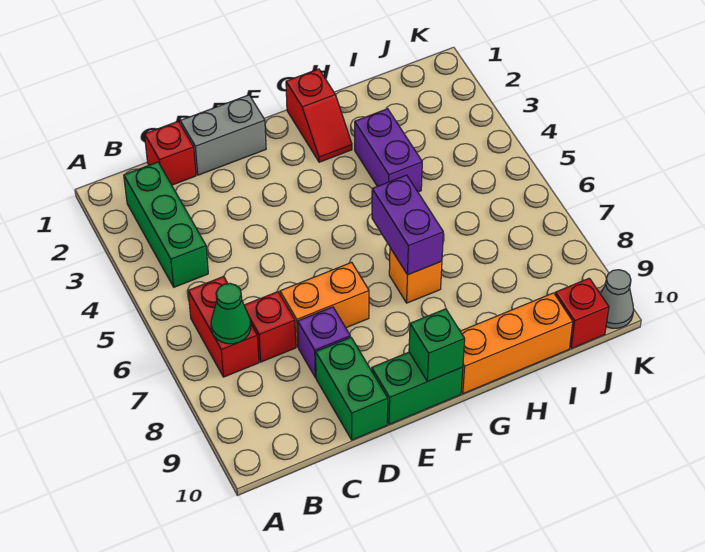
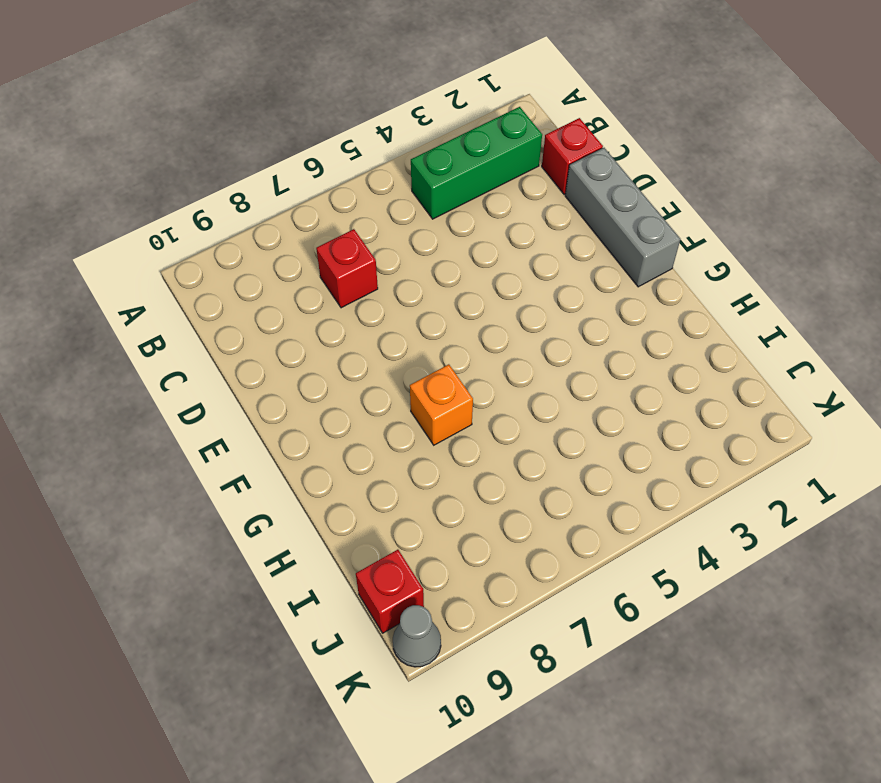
grey brick D1:F1 level 1 -> grey brick D1:E1 level 1
none -> red brick B6:B7 level 1
none -> orange brick D7:E7 level 1
none -> purple brick D8 level 1

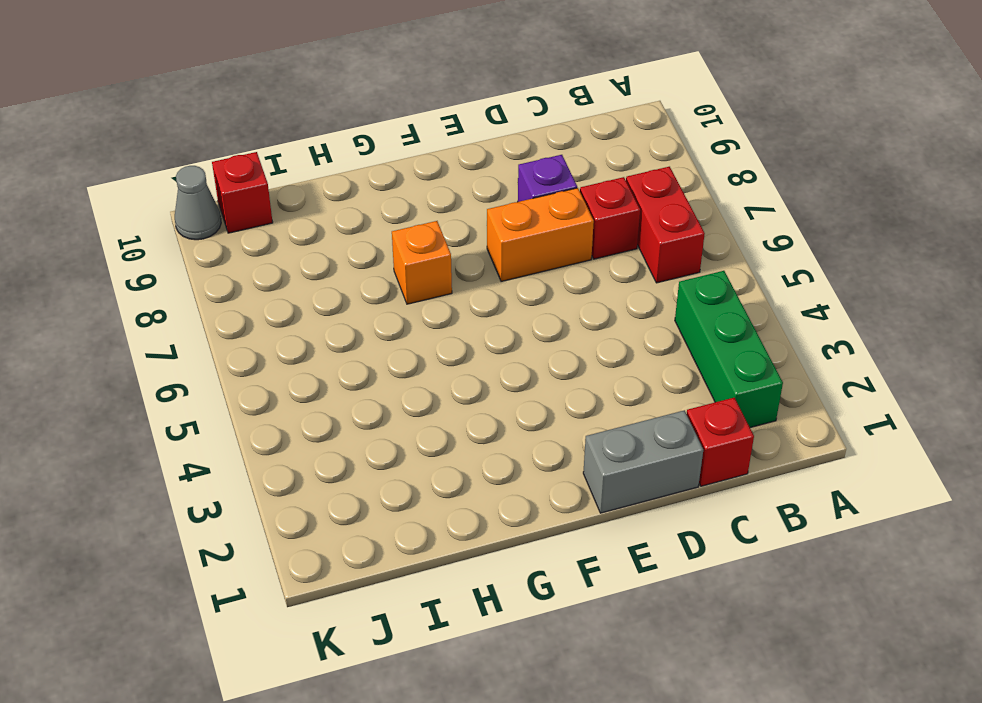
none -> green brick D9:D10 level 1
none -> green brick E10:F10 level 1
none -> red slope G1:G2 level 1 top 1

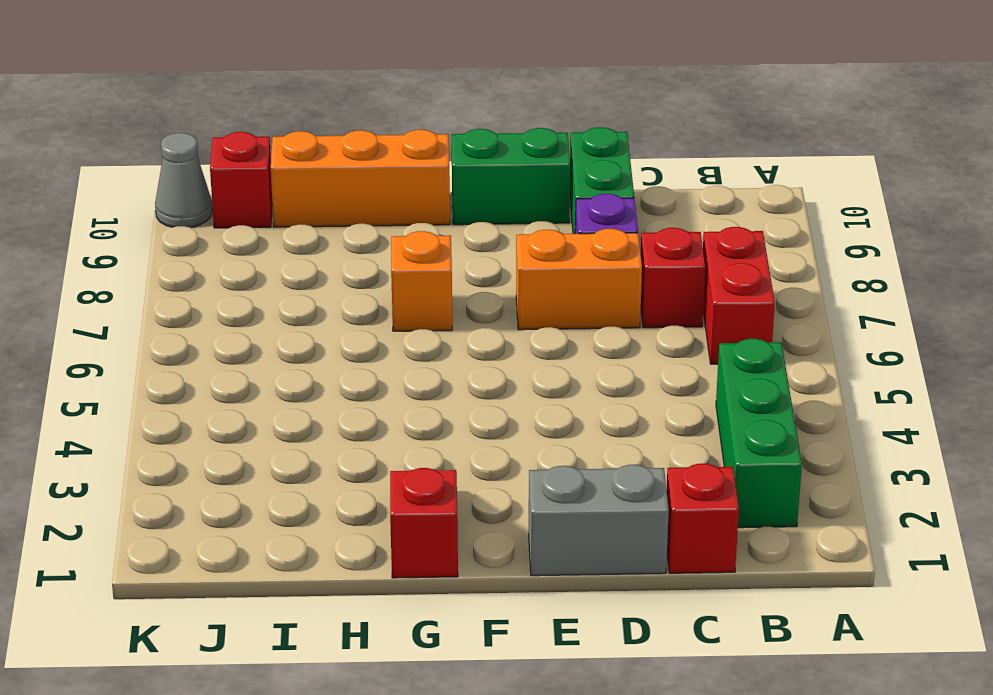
none -> purple brick H3:H4 level 1
none -> green cone B7 level 2
none -> green brick F10 level 2

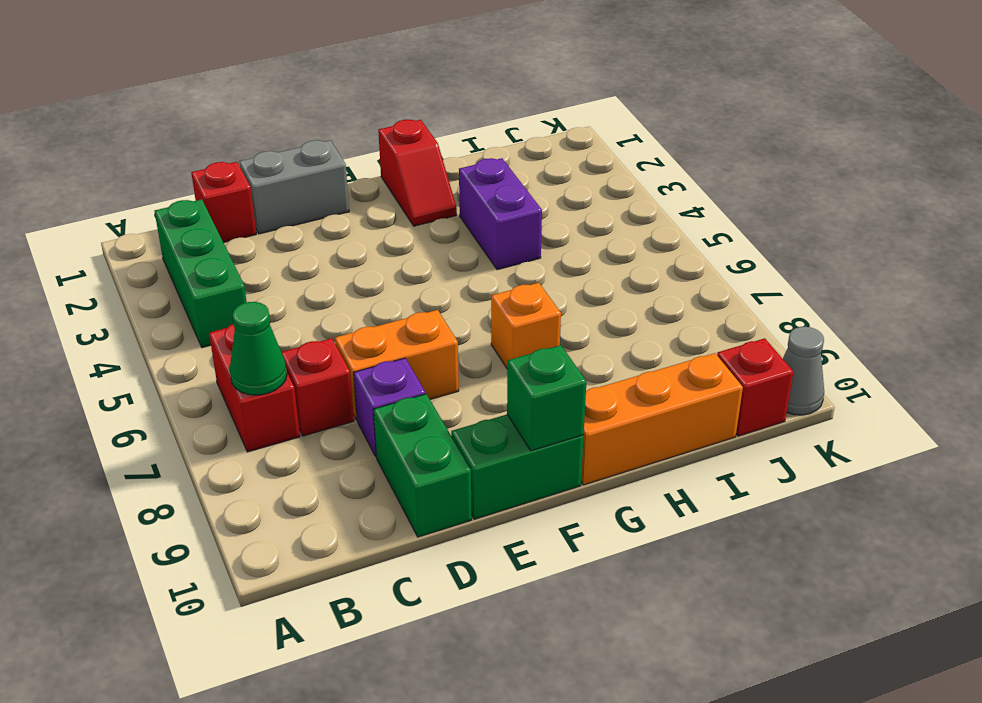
none -> purple brick G6:G7 level 2

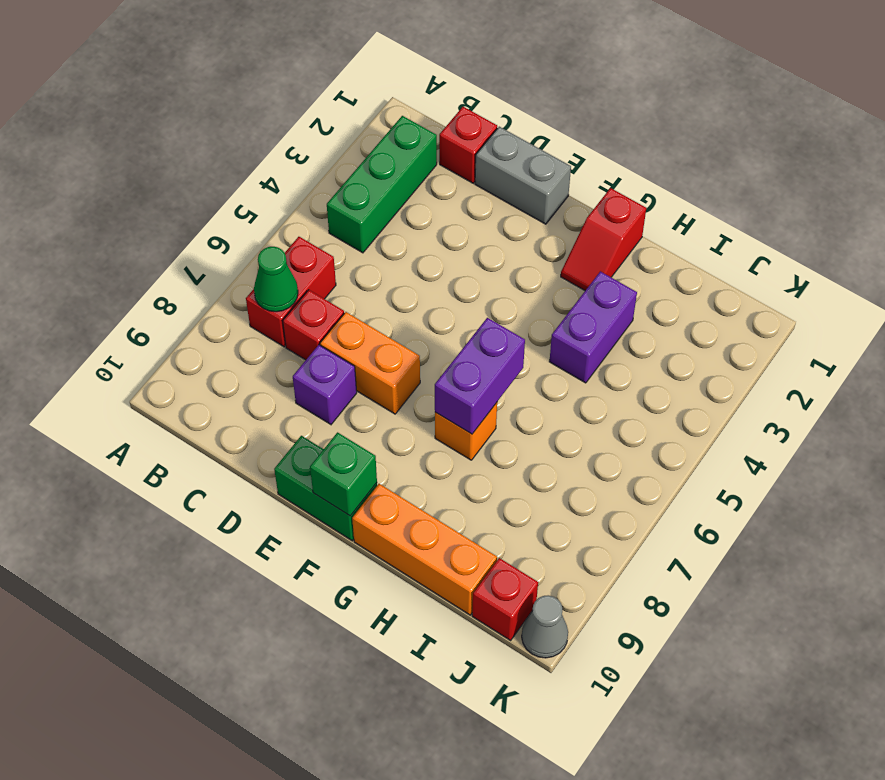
none -> green brick D9:D10 level 1

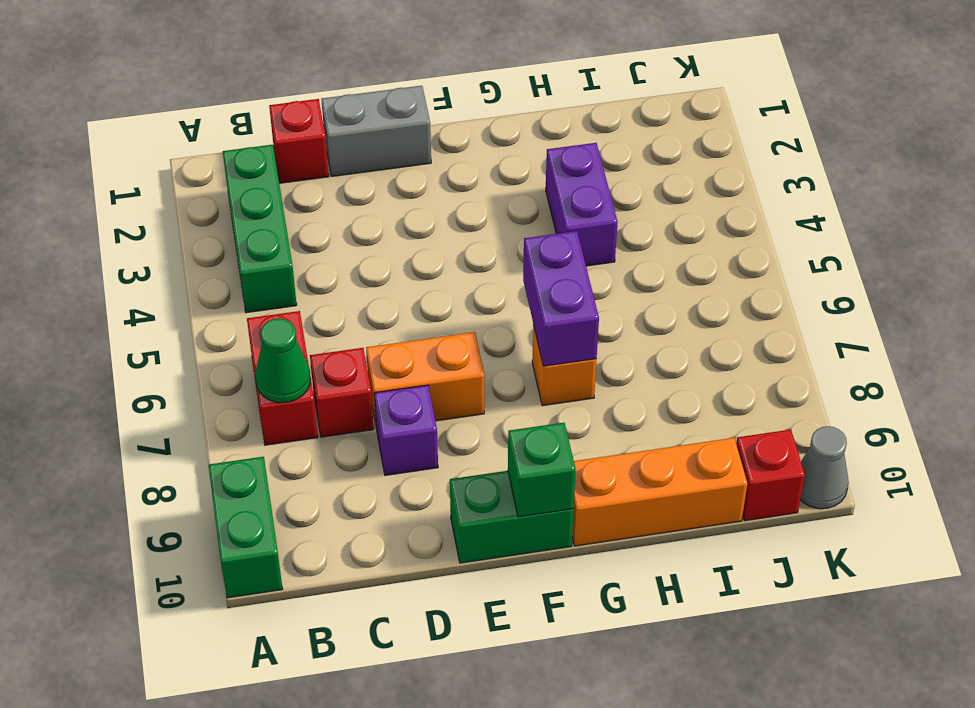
green brick A9:A10 level 1 -> green brick D9:D10 level 1
none -> red slope G1:G2 level 1 top 1

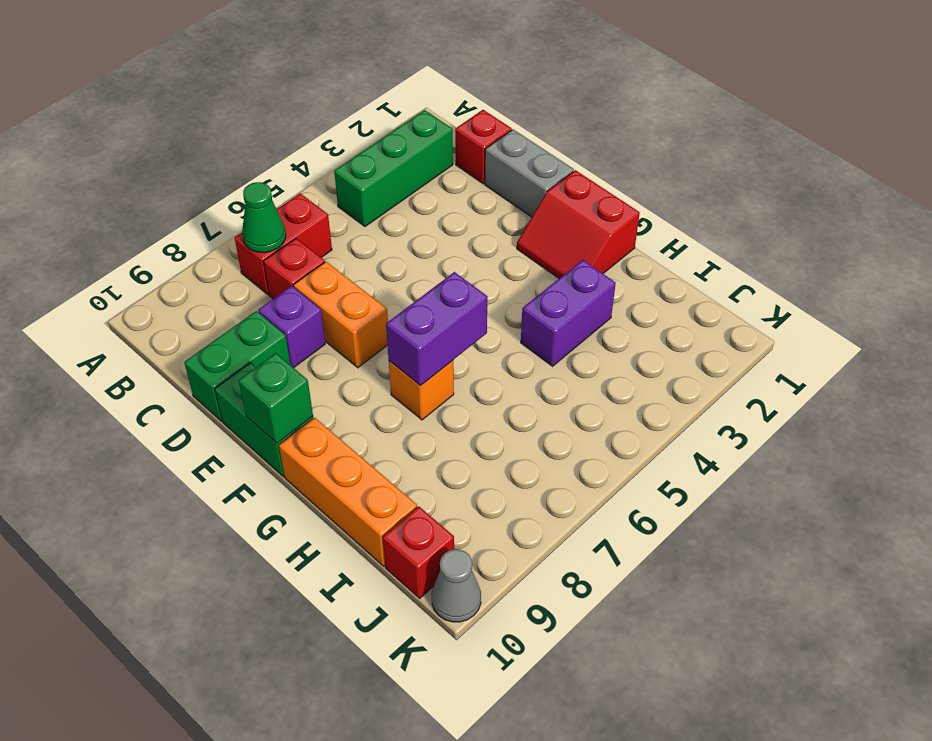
red slope F1:G2 level 1 top 1 -> red slope G1:G2 level 1 top 1

